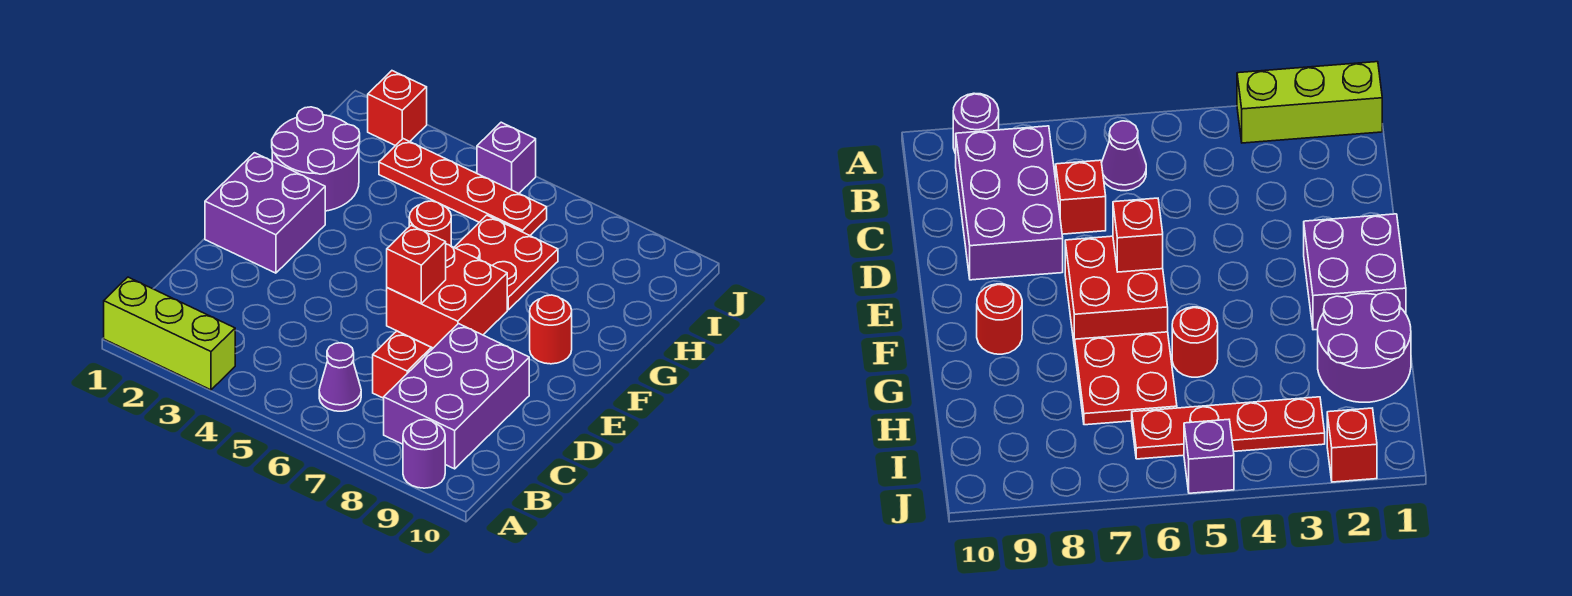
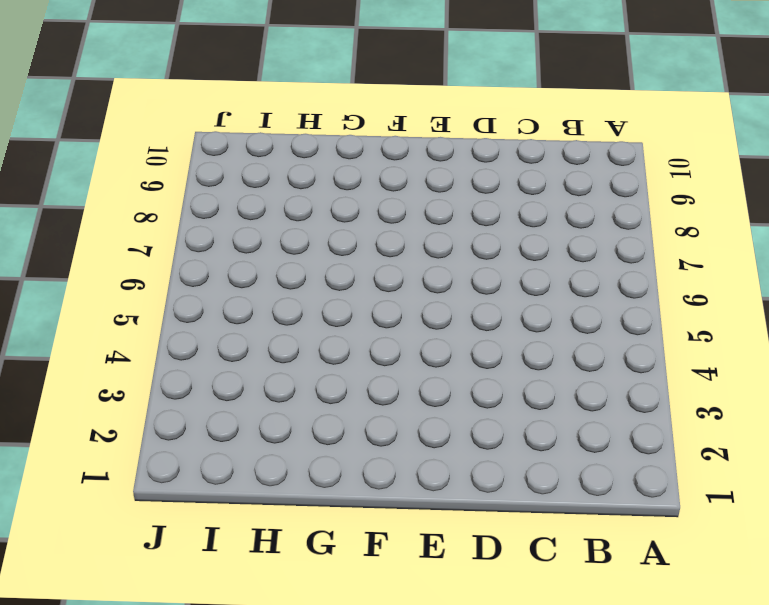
none -> lime brick A1:A3 level 1
none -> purple round brick A9 level 1
none -> purple cone B6 level 1

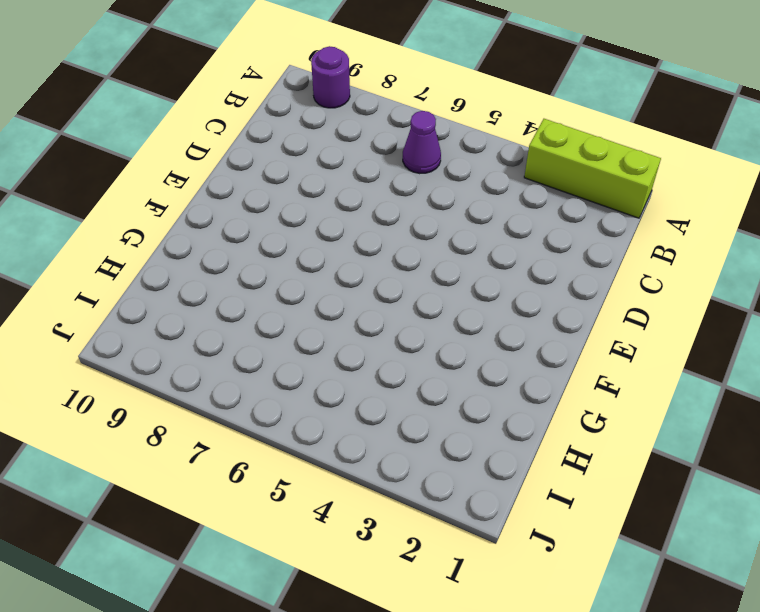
none -> purple brick B8:D9 level 1
none -> red brick C7 level 1
none -> purple brick E1:F2 level 1

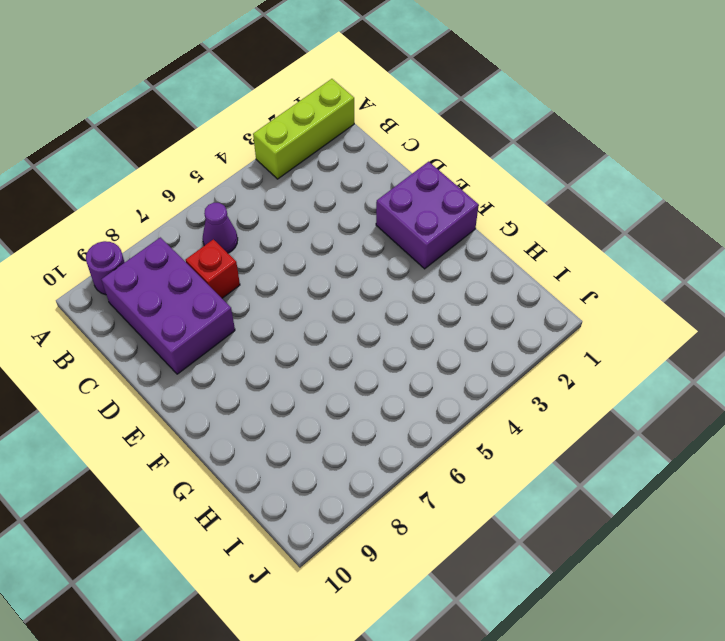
none -> red brick E6:F7 level 1
none -> red round brick F9 level 1
none -> purple round brick G1:H2 level 1

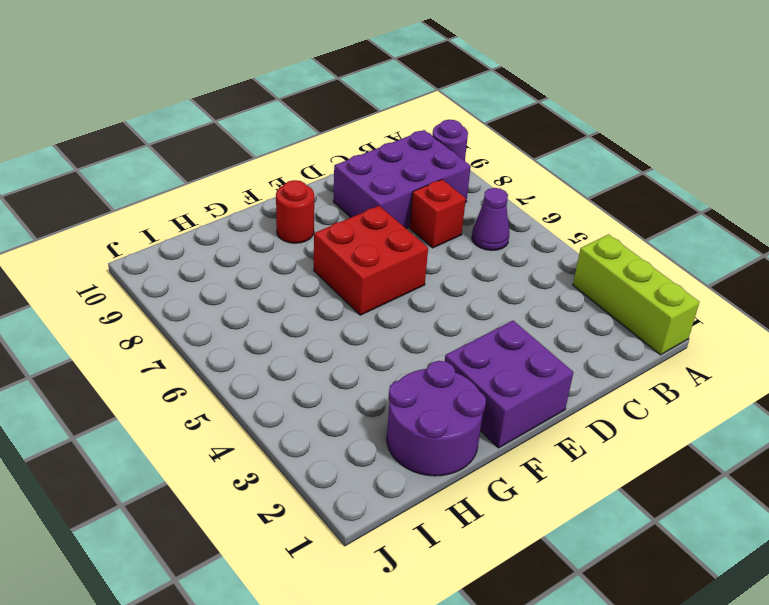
none -> red round brick G5 level 1
none -> red plate G6:H7 level 1
none -> red plate I3:I6 level 1

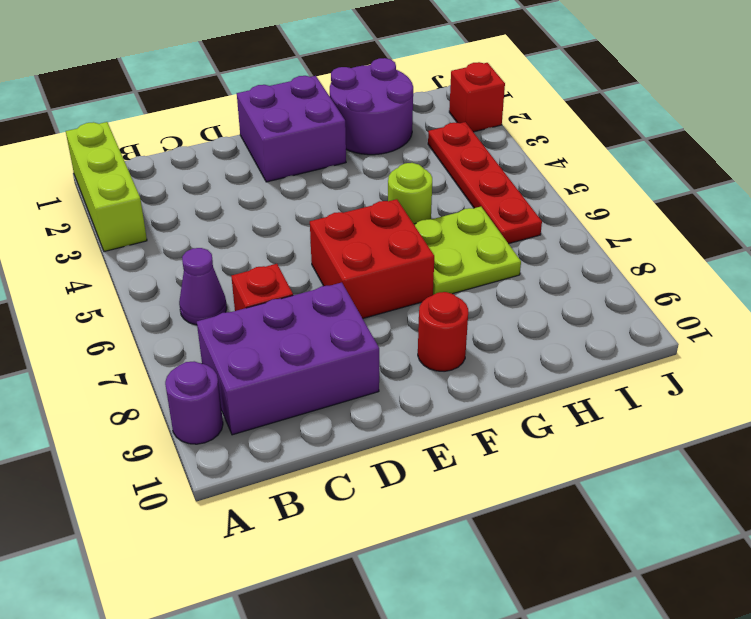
lime round brick G5 level 1 -> red round brick G5 level 1
lime plate G6:H7 level 1 -> red plate G6:H7 level 1
none -> purple brick J5 level 1
none -> red brick E6 level 2

